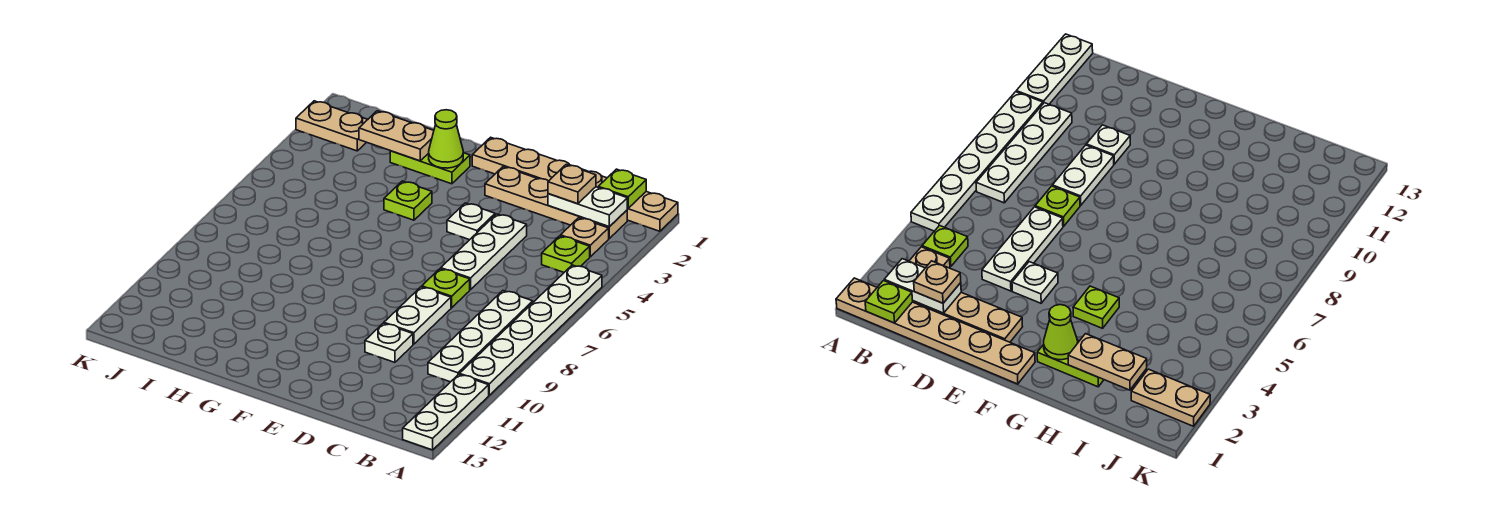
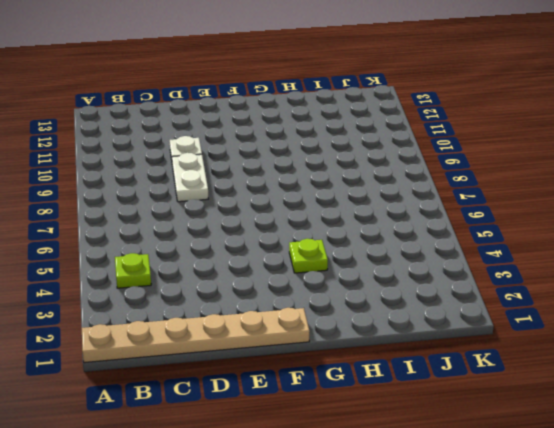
none -> white plate A5:A10 level 1
none -> white plate A11:A13 level 1
none -> tan plate B2:E2 level 1

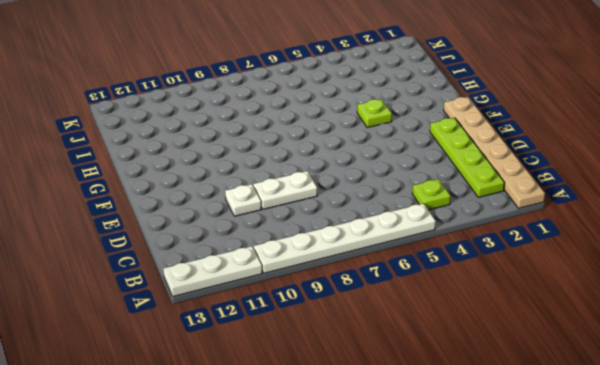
lime plate B2:E2 level 1 -> tan plate B2:E2 level 1
none -> tan plate B3 level 1
none -> white plate B7:B10 level 1
none -> white plate D4:D6 level 1

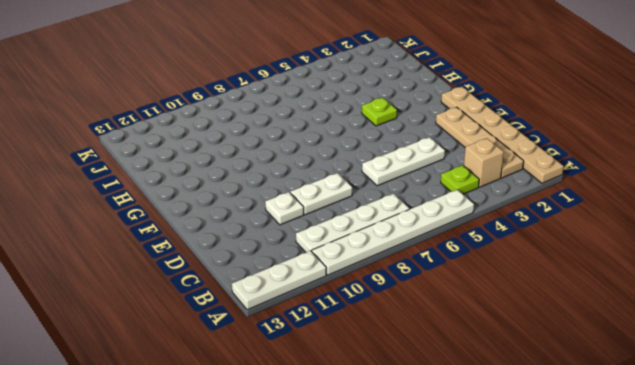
tan brick B3 level 1 -> tan plate B3 level 1
none -> lime plate D7 level 1
none -> white plate E4 level 1
none -> lime plate G2:H2 level 1

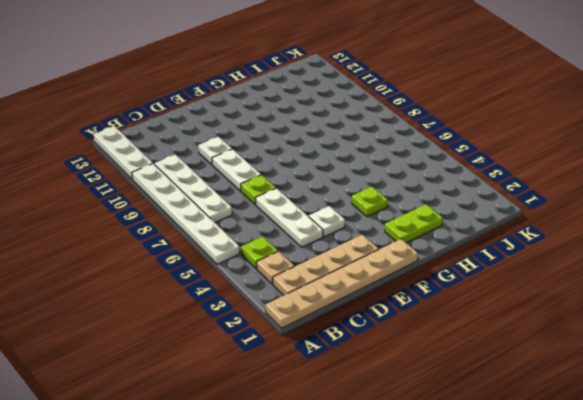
none -> tan plate J2:K2 level 1
none -> lime plate B1 level 2
none -> white plate B2:C2 level 2

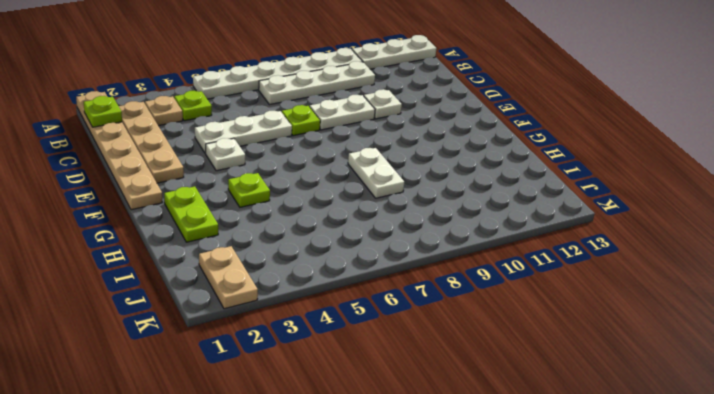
white plate G8:H8 level 1 -> white plate B2:C2 level 2
none -> lime cone G2 level 2
none -> tan plate H2:I2 level 2
none -> tan plate C2 level 3

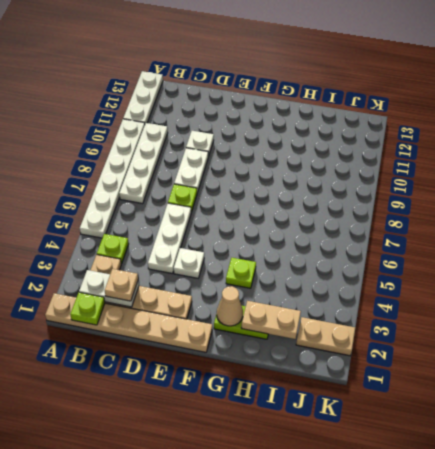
tan cone G2 level 2 -> lime cone G2 level 2

